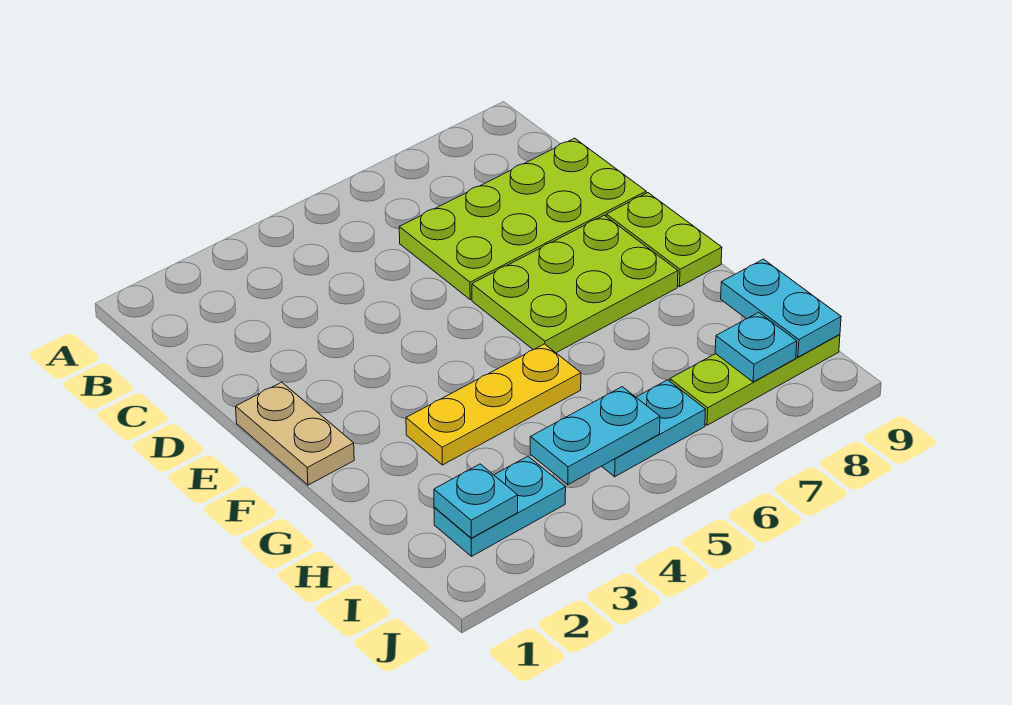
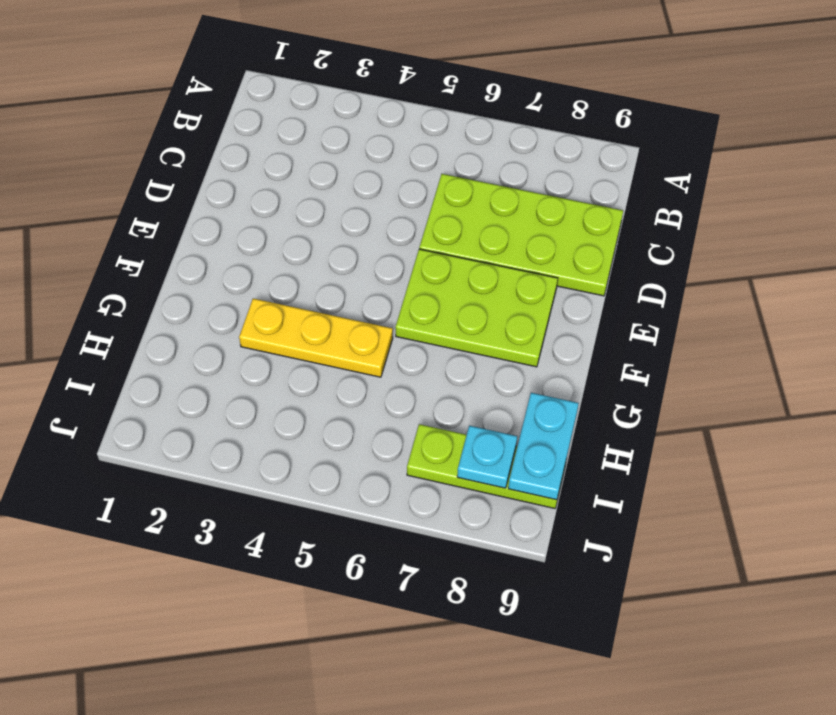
none -> tan plate E1:F1 level 1
none -> lime plate E9:F9 level 1
none -> cyan plate I2:I3 level 1

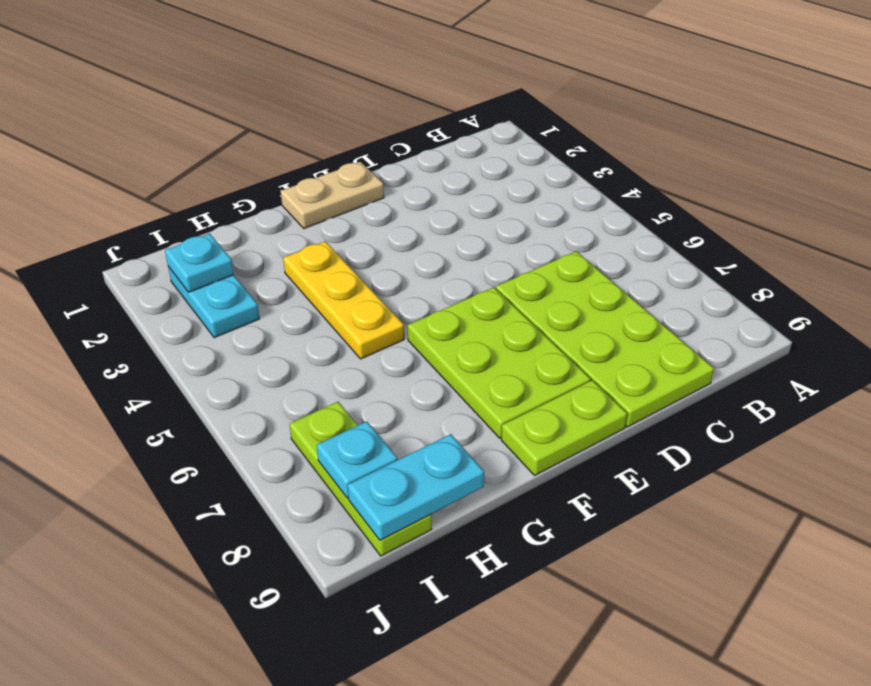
none -> cyan plate I5:I6 level 1
none -> cyan plate I4:I5 level 2

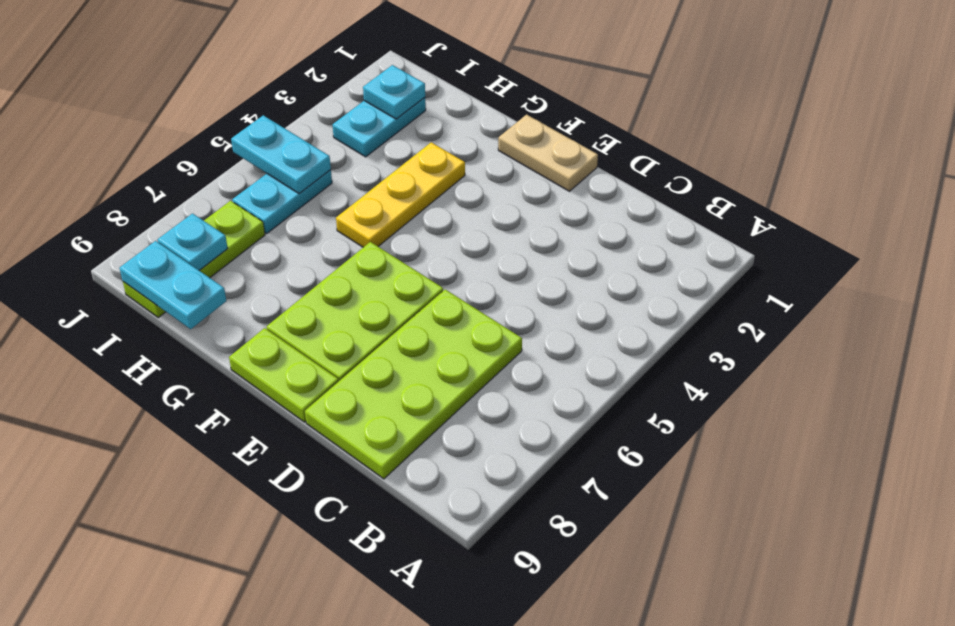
cyan plate I5:J5 level 2 -> cyan plate I4:I5 level 2

